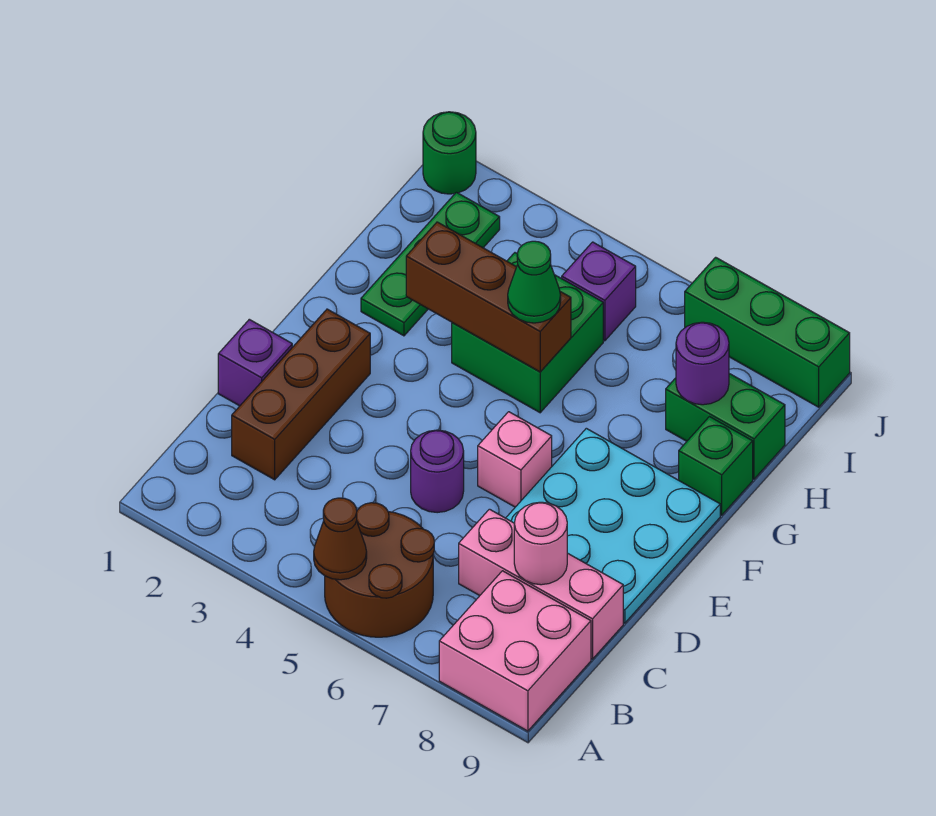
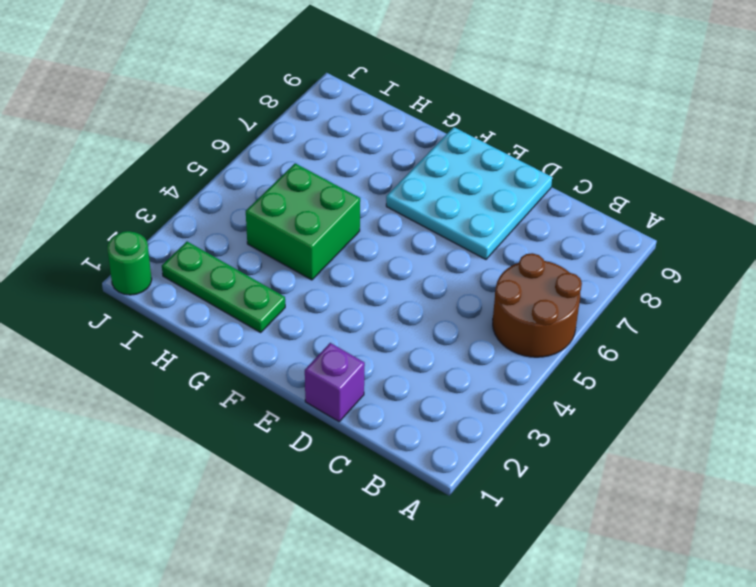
none -> pink brick A8:B9 level 1
none -> brown brick C2:E2 level 1
none -> pink brick C7:C9 level 1

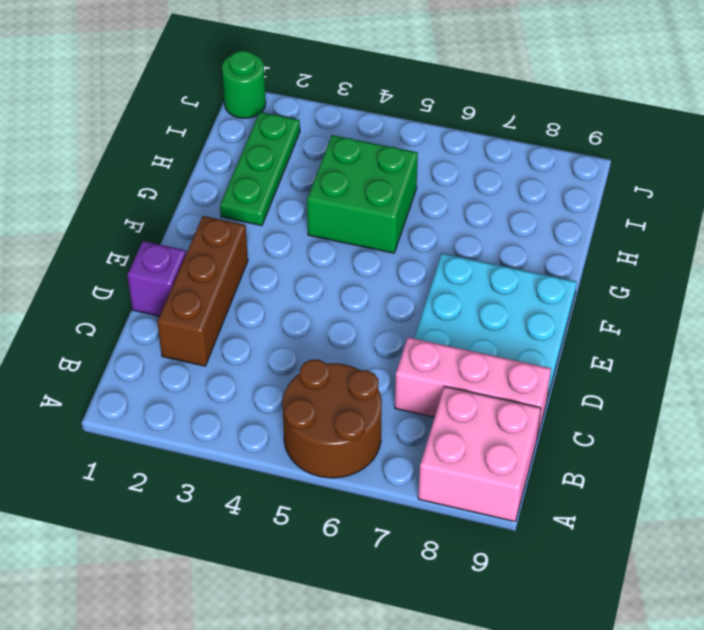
none -> purple round brick D5 level 1
none -> pink brick E6 level 1
none -> green brick G9 level 1

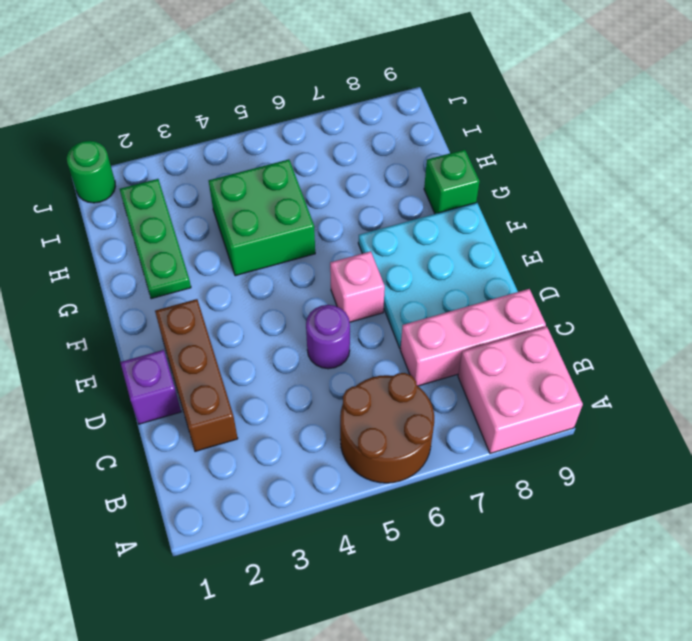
none -> green brick H8:H9 level 1
none -> purple brick I5 level 1
none -> green brick J7:J9 level 1

